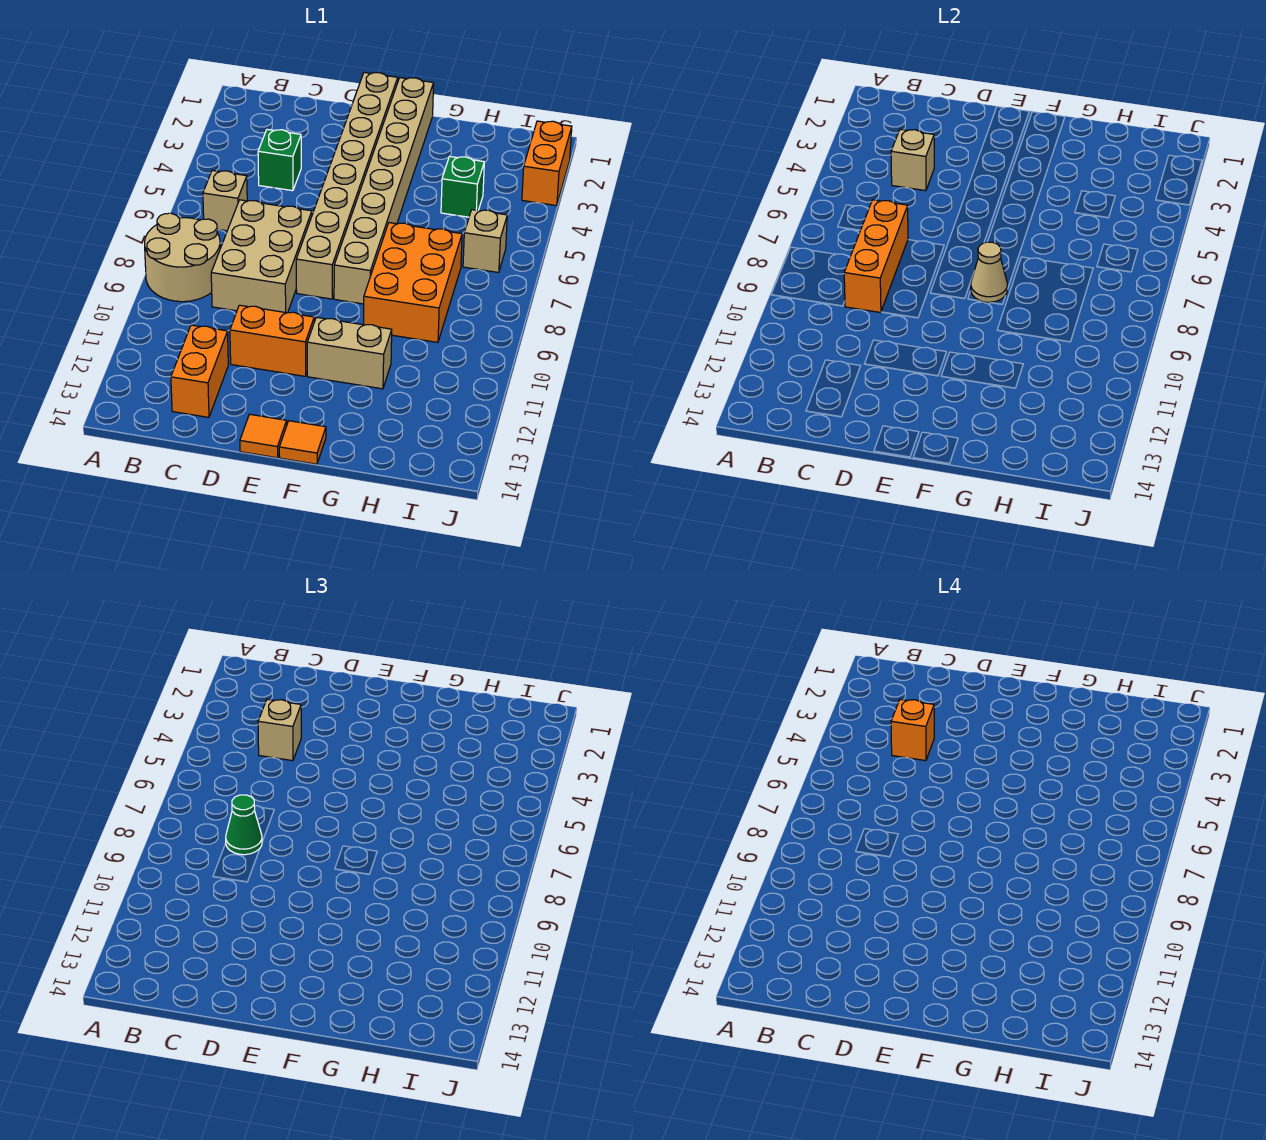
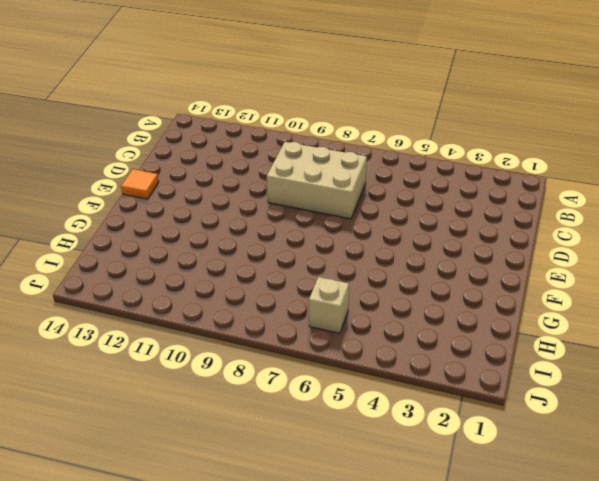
none -> tan round brick A8:B9 level 1
none -> tan brick B6 level 1
none -> green brick C4 level 1

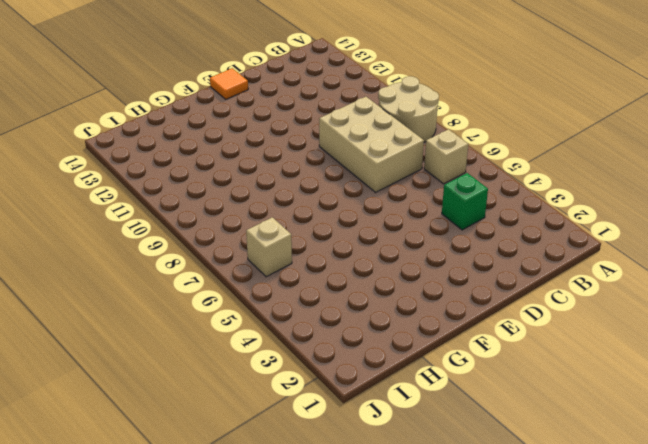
none -> orange brick C12:C13 level 1
none -> orange brick D11:E11 level 1
none -> tan brick E1:E8 level 1

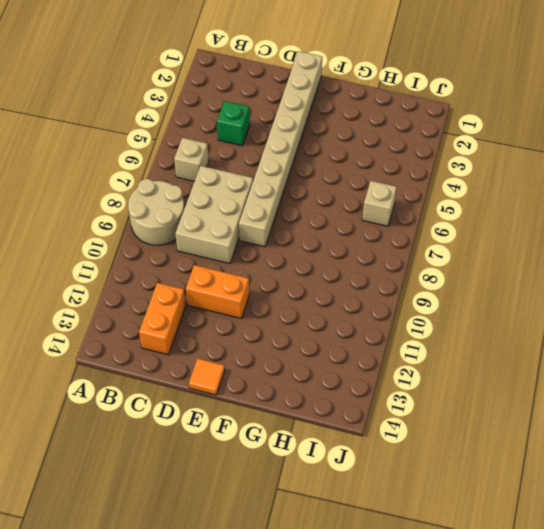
none -> tan brick F1:F8 level 1
none -> tan brick F11:G11 level 1
none -> orange tile F14 level 1

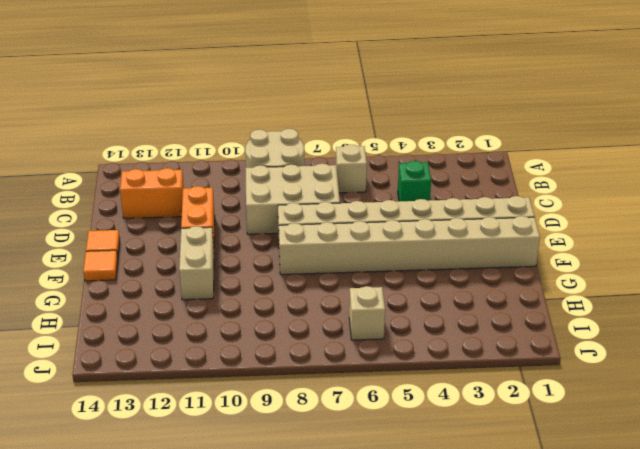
none -> orange brick G7:H9 level 1
none -> green brick H4 level 1
none -> orange brick J2:J3 level 1

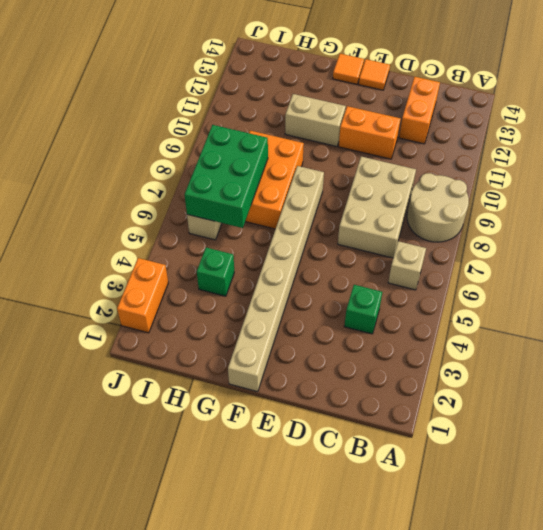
green brick H6:I8 level 2 -> none
none -> tan brick E1:E8 level 1
none -> tan brick C4 level 2
none -> orange brick C7:C9 level 2

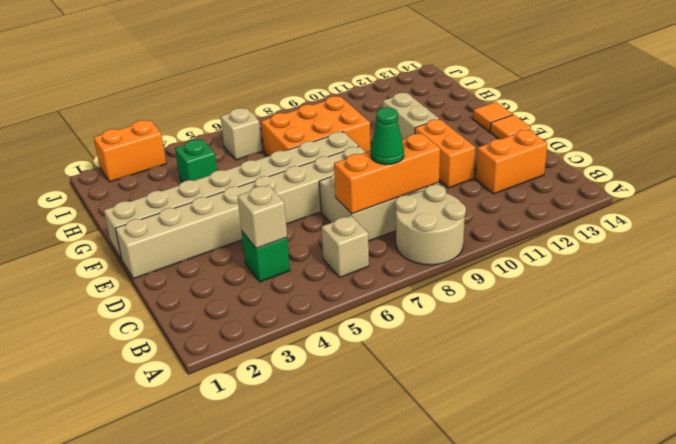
none -> tan cone F8 level 2
none -> tan brick C4 level 3
none -> orange brick C4 level 4

